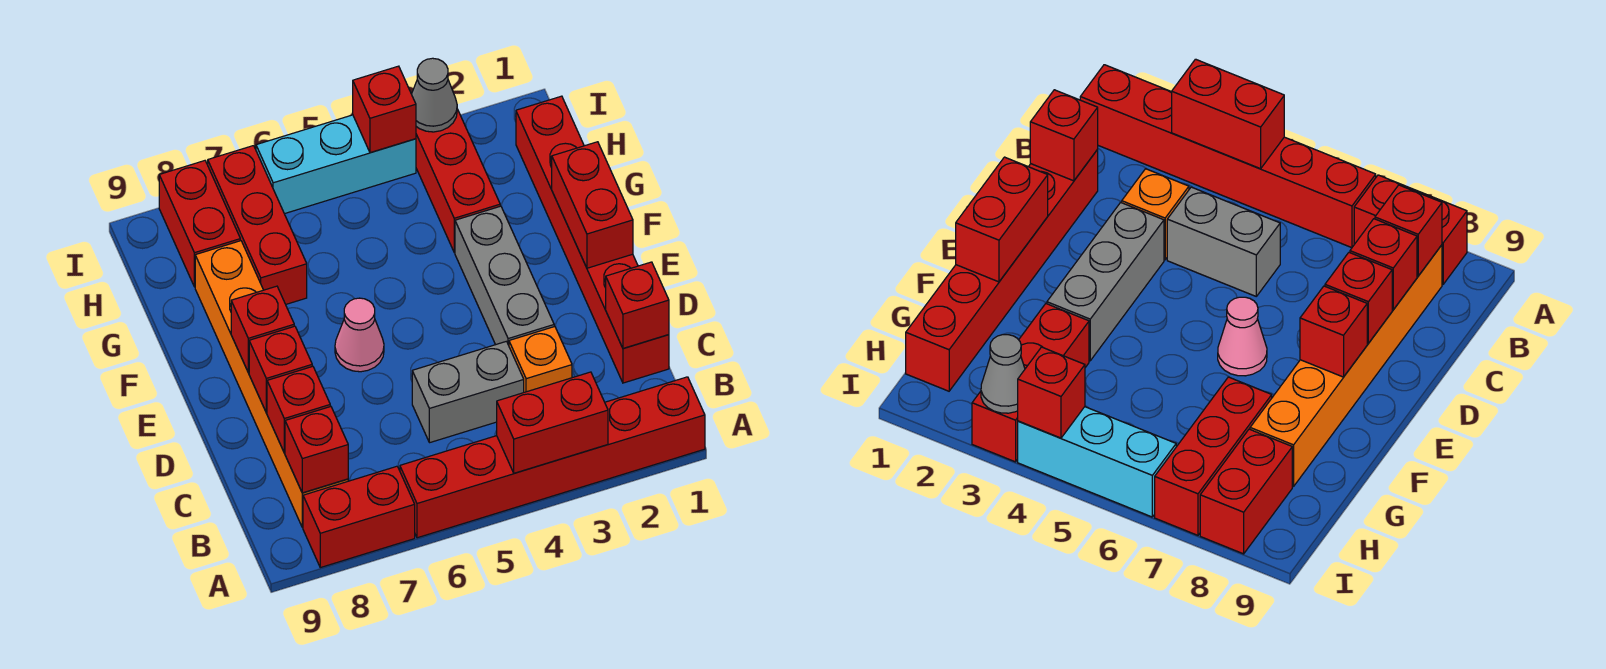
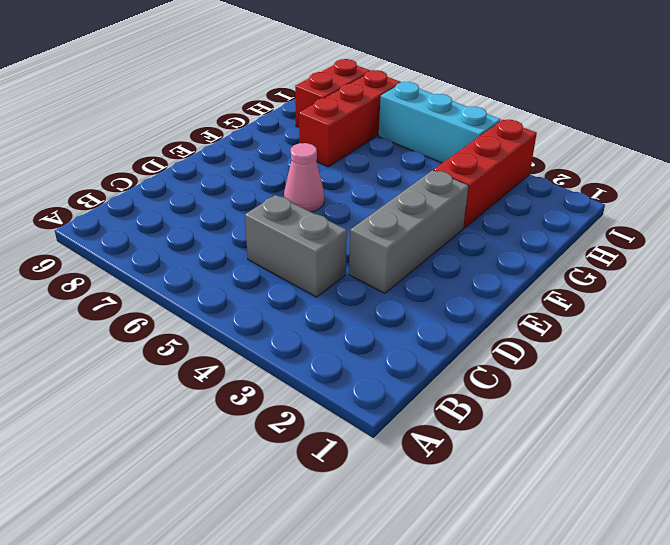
none -> red brick A1:A6 level 1
none -> red brick A7:A8 level 1
none -> orange brick B8:G8 level 1

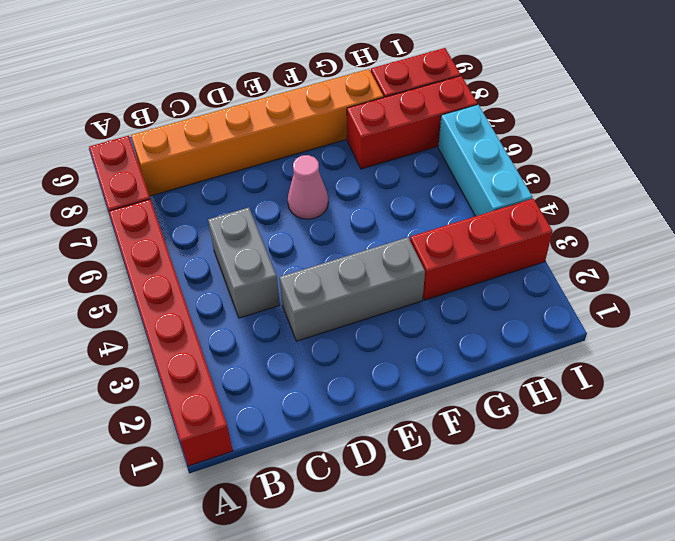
none -> red brick C1:H1 level 1
none -> orange brick C3 level 1
none -> red brick A3:A4 level 2

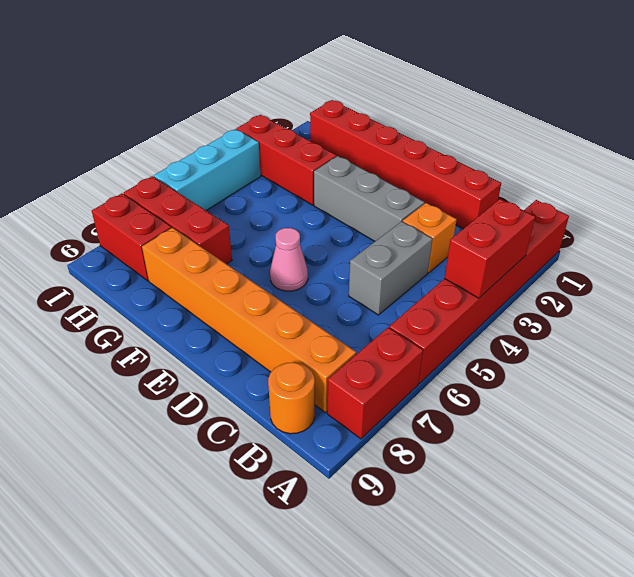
orange round brick B9 level 1 -> none
none -> red brick B8 level 2
none -> red brick C1 level 2
none -> red brick C8 level 2

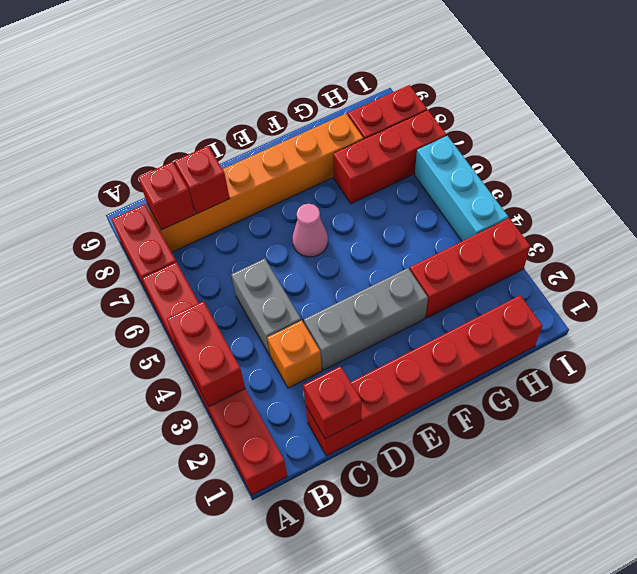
none -> red brick D8 level 2
none -> red brick E1:F1 level 2
none -> red brick E8 level 2

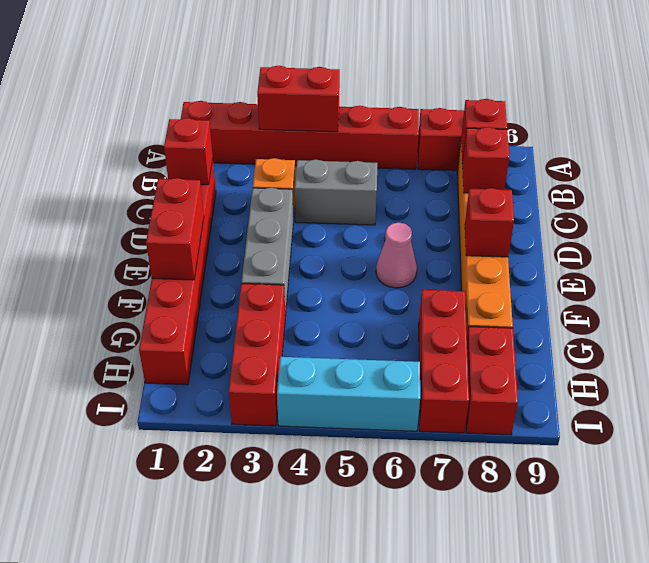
none -> red brick D8 level 2
none -> grey cone I3 level 2
none -> red brick I4 level 2

